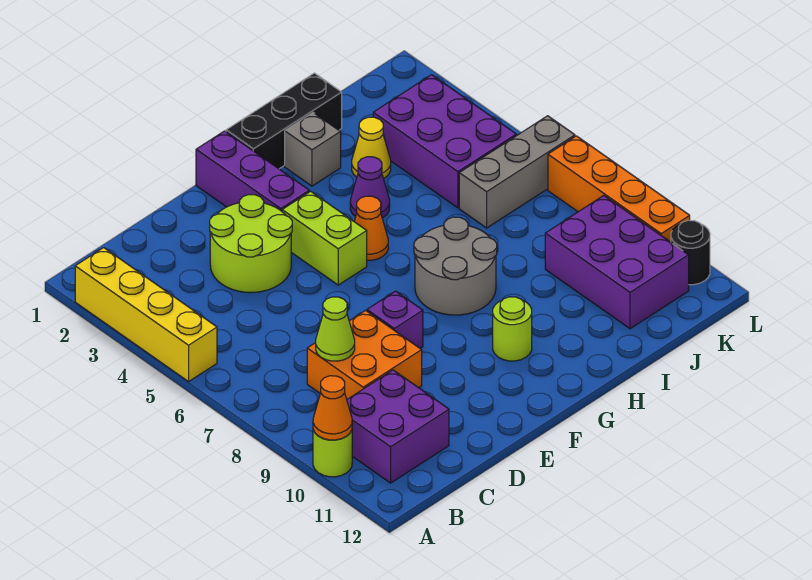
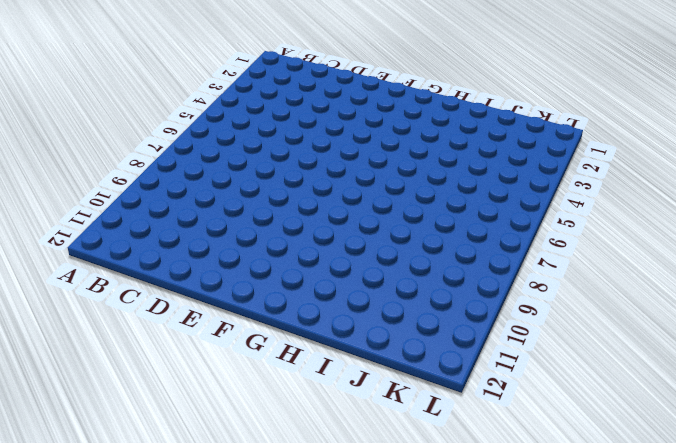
none -> yellow brick A2:A5 level 1
none -> lime round brick A10 level 1
none -> purple brick B10:C11 level 1

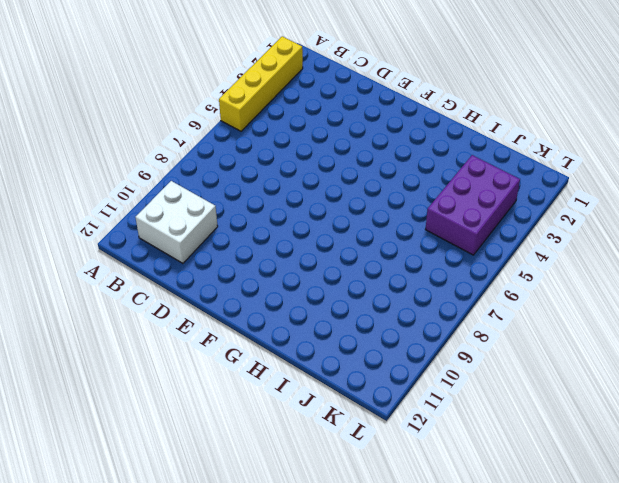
white brick B10:C11 level 1 -> purple brick B10:C11 level 1
none -> lime round brick A10 level 1
none -> orange brick C8:D9 level 1
none -> lime round brick D3:E4 level 1

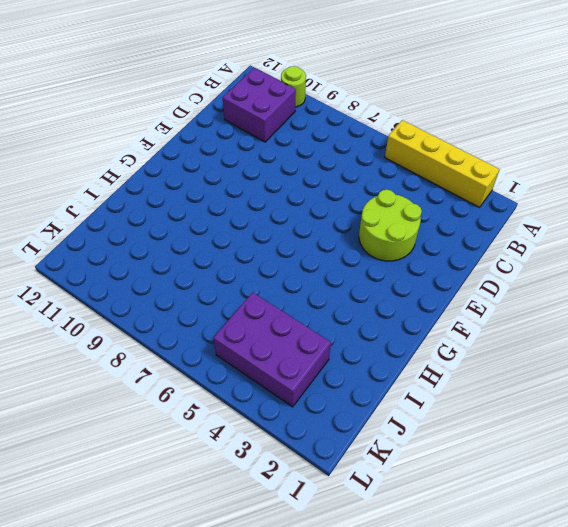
none -> orange brick C8:D9 level 1
none -> purple brick E8 level 1
none -> purple brick F1:F3 level 1

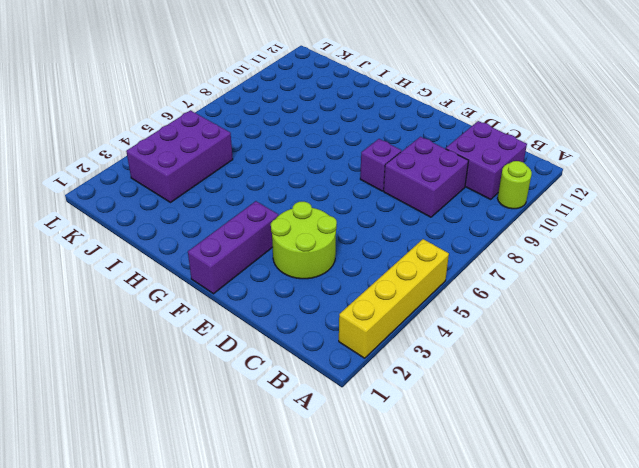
purple brick C8:D9 level 1 -> orange brick C8:D9 level 1
none -> lime brick F4:F5 level 1
none -> black brick G1:I1 level 1
none -> orange cone G5 level 1

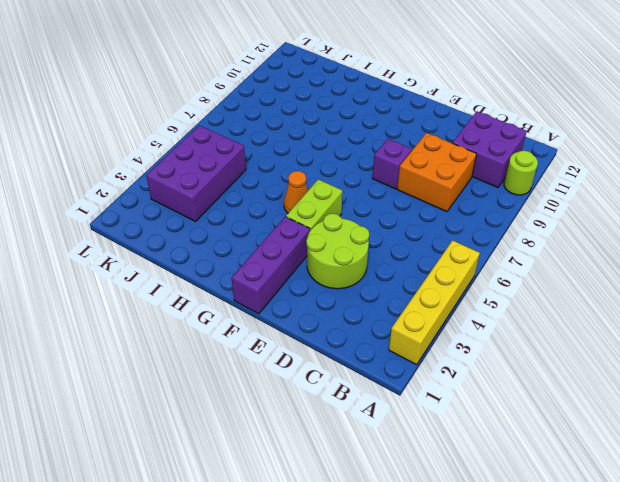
none -> black brick G1:I1 level 1
none -> grey round brick G7:H8 level 1
none -> lime round brick G10 level 1

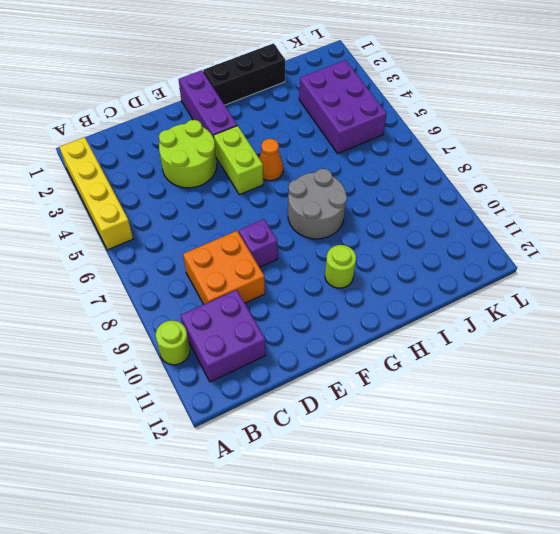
none -> grey brick H2 level 1
none -> purple cone H4 level 1
none -> yellow cone I3 level 1

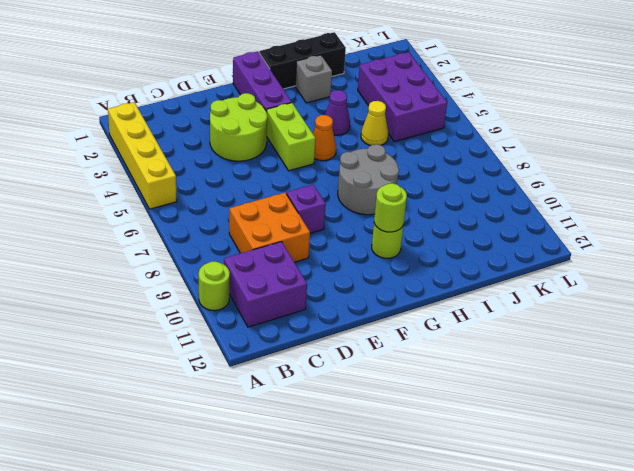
lime round brick G10 level 2 -> none
yellow cone I5 level 1 -> yellow cone I3 level 1
none -> grey brick J6:L6 level 1
none -> purple brick J9:K11 level 1
none -> orange brick L7:L10 level 1

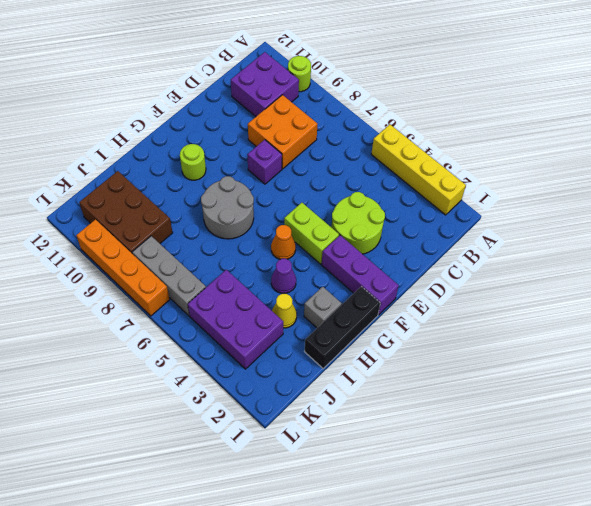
brown brick J9:K11 level 1 -> purple brick J9:K11 level 1
grey brick K6:K8 level 1 -> grey brick J6:L6 level 1
none -> black round brick L11 level 1
none -> orange cone A10 level 2
none -> lime cone C8 level 2

